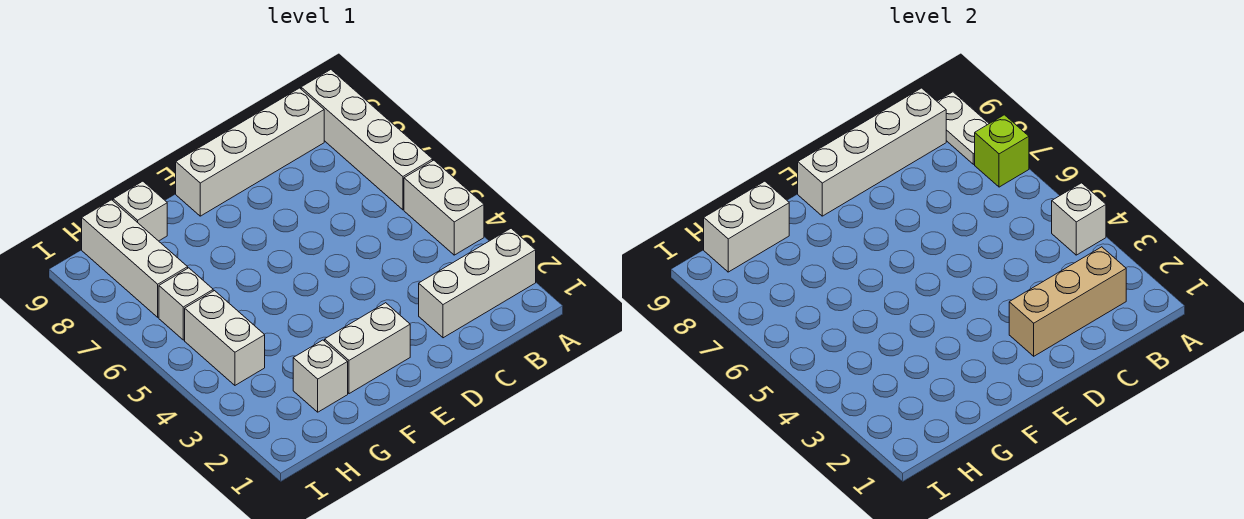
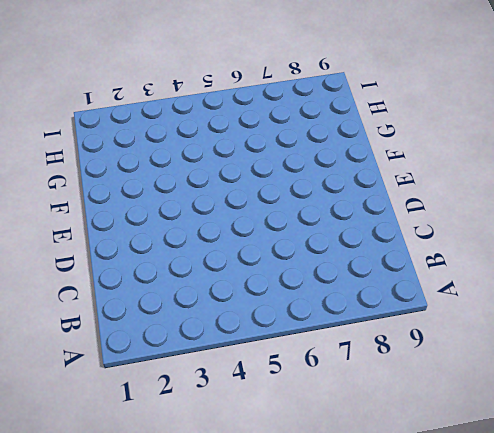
none -> white brick A2:C2 level 1
none -> white brick A4:A5 level 1
none -> white brick A6:A9 level 1

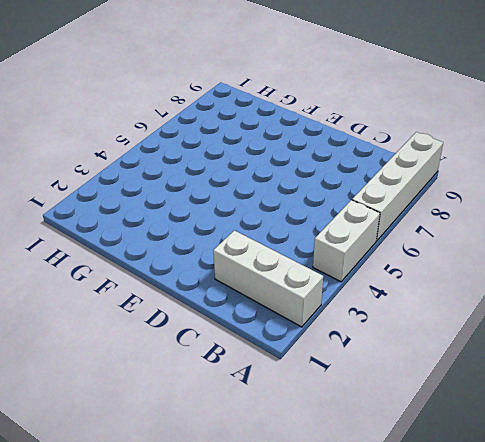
none -> white brick B9:E9 level 1
none -> white brick E2:F2 level 1
none -> white brick G2 level 1

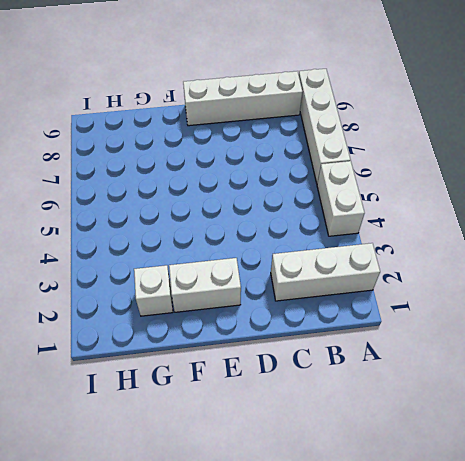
none -> white brick G9 level 1
none -> white brick H4:H5 level 1
none -> white brick H6 level 1

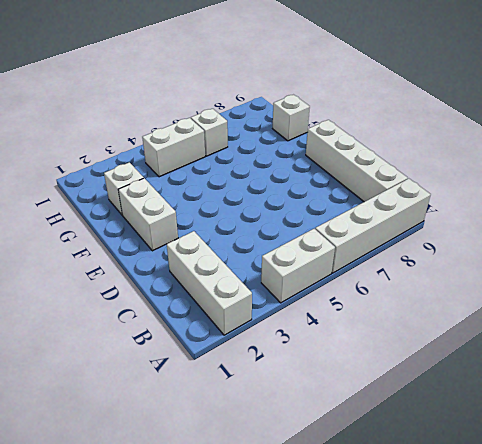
none -> white brick H7:H9 level 1
none -> white brick A4 level 2
none -> lime brick A7 level 2

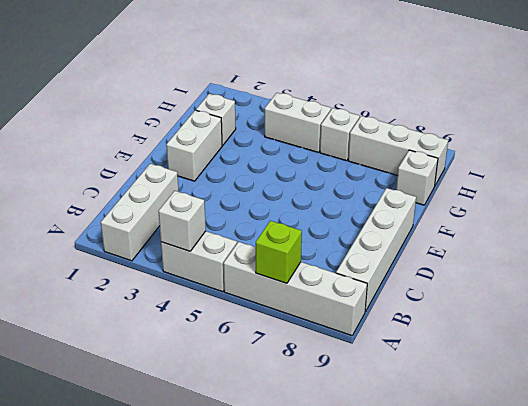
none -> white plate A8:A9 level 2
none -> tan brick B2:D2 level 2
none -> white brick B9:E9 level 2

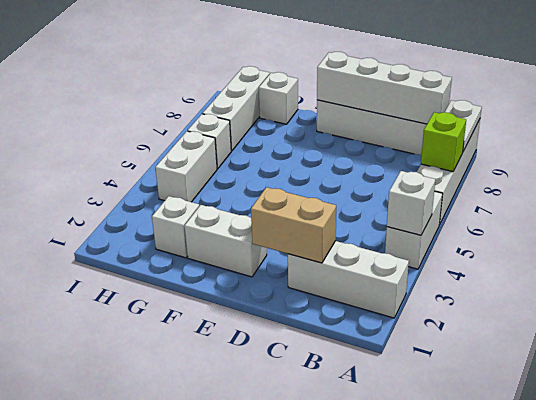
tan brick C2:D2 level 2 -> tan brick B2:D2 level 2
none -> white brick G9:H9 level 2

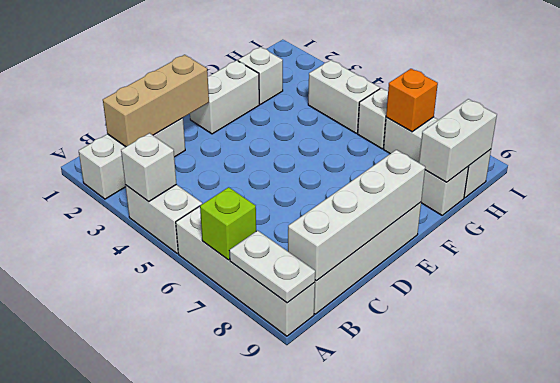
orange brick H7 level 2 -> none

